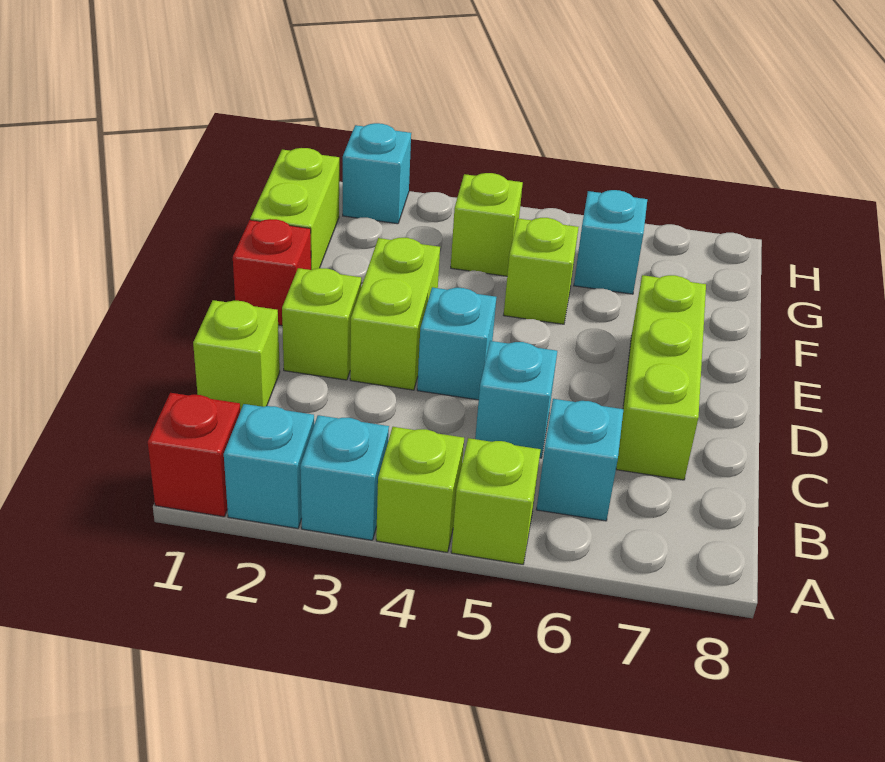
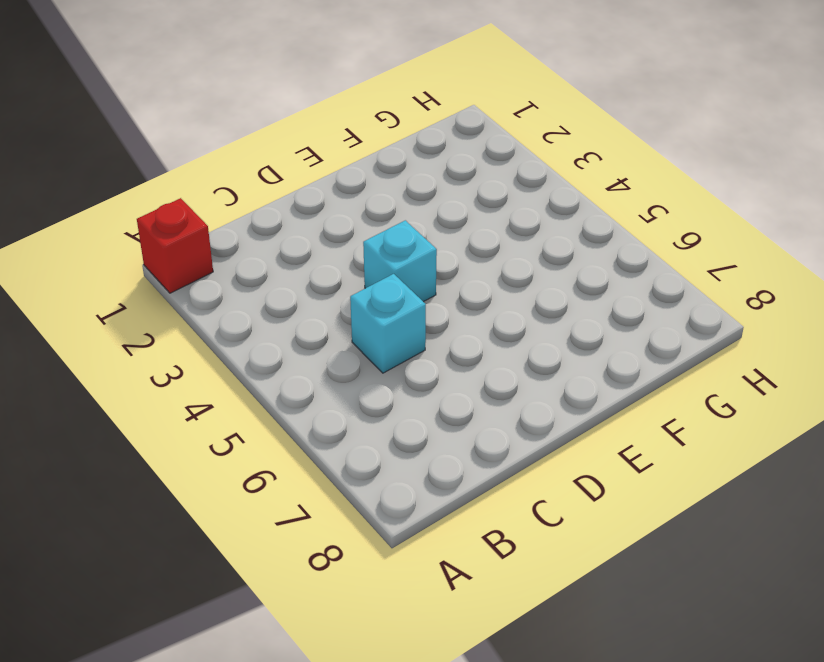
none -> cyan brick A2 level 1
none -> cyan brick A3 level 1
none -> lime brick A4 level 1

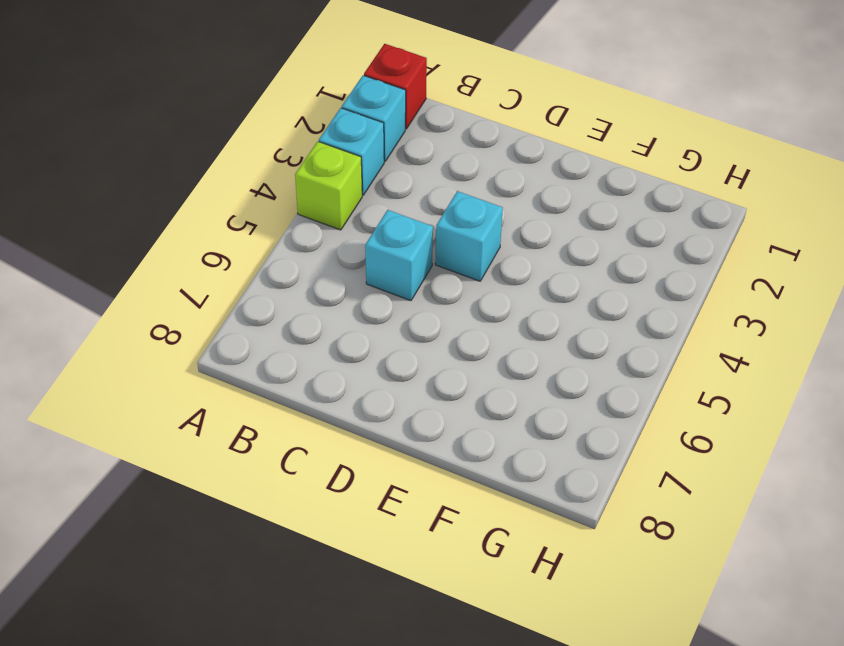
none -> lime brick A5 level 1
none -> cyan brick B6 level 1
none -> lime brick C1 level 1

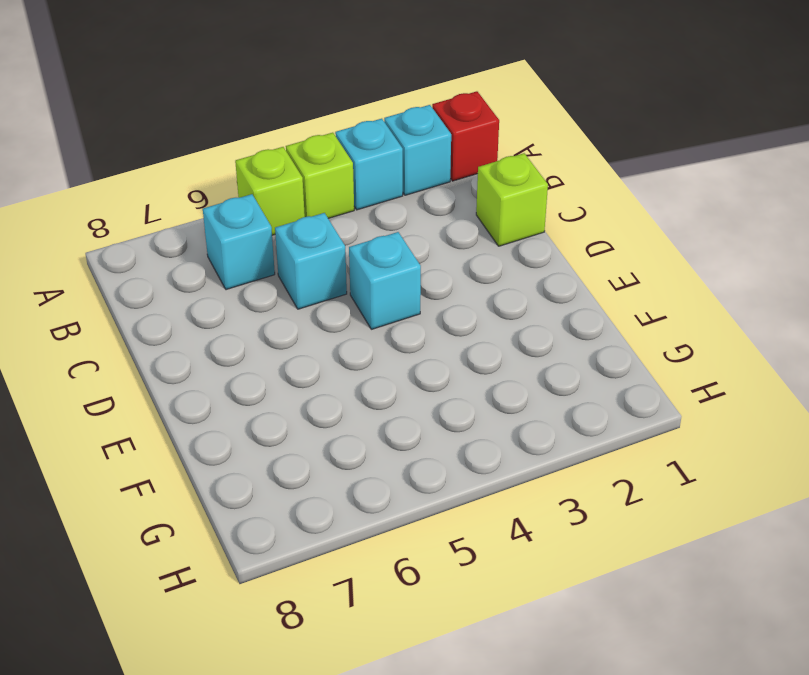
none -> lime brick C7:E7 level 1
none -> lime brick D2 level 1
none -> lime brick D3:E3 level 1

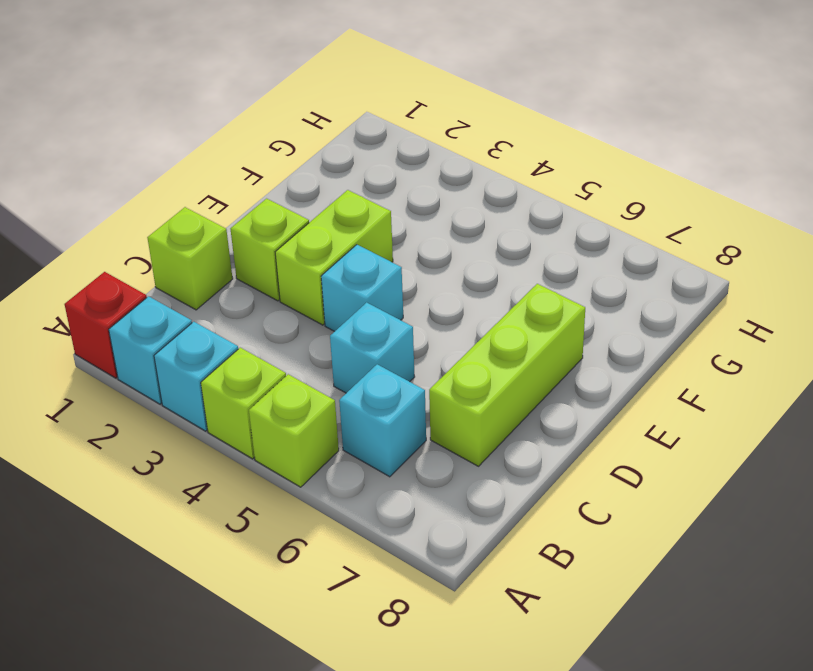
none -> red brick E1 level 1
none -> lime brick F1:G1 level 1
none -> lime brick F5 level 1

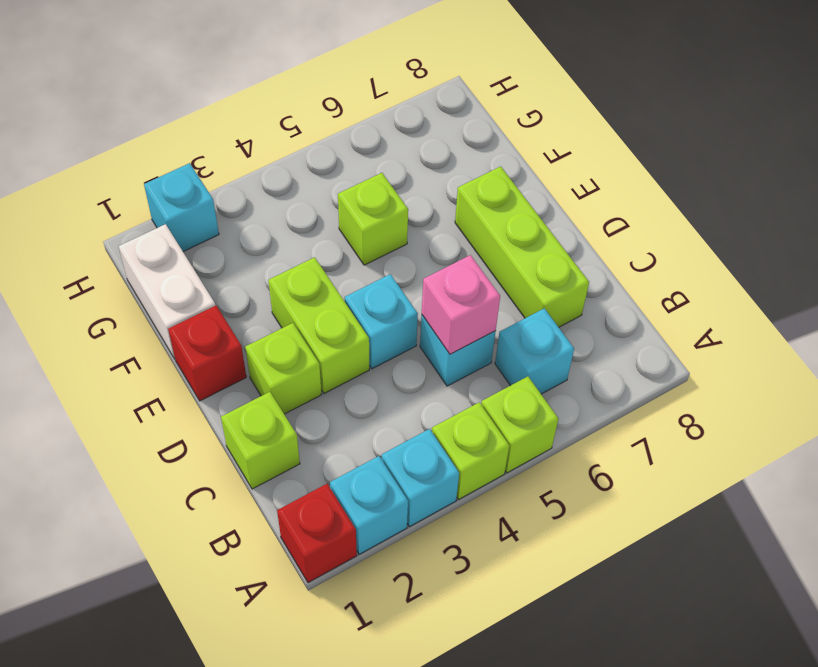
pink brick C5 level 2 -> none
white brick F1:G1 level 1 -> lime brick F1:G1 level 1
none -> lime brick G4 level 1
none -> cyan brick G6 level 1

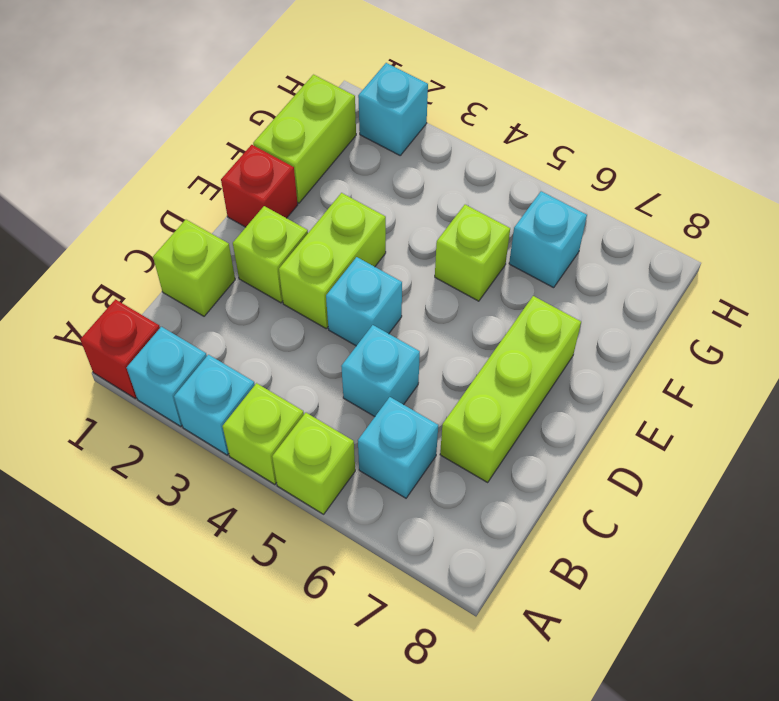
none -> lime brick G4 level 1

